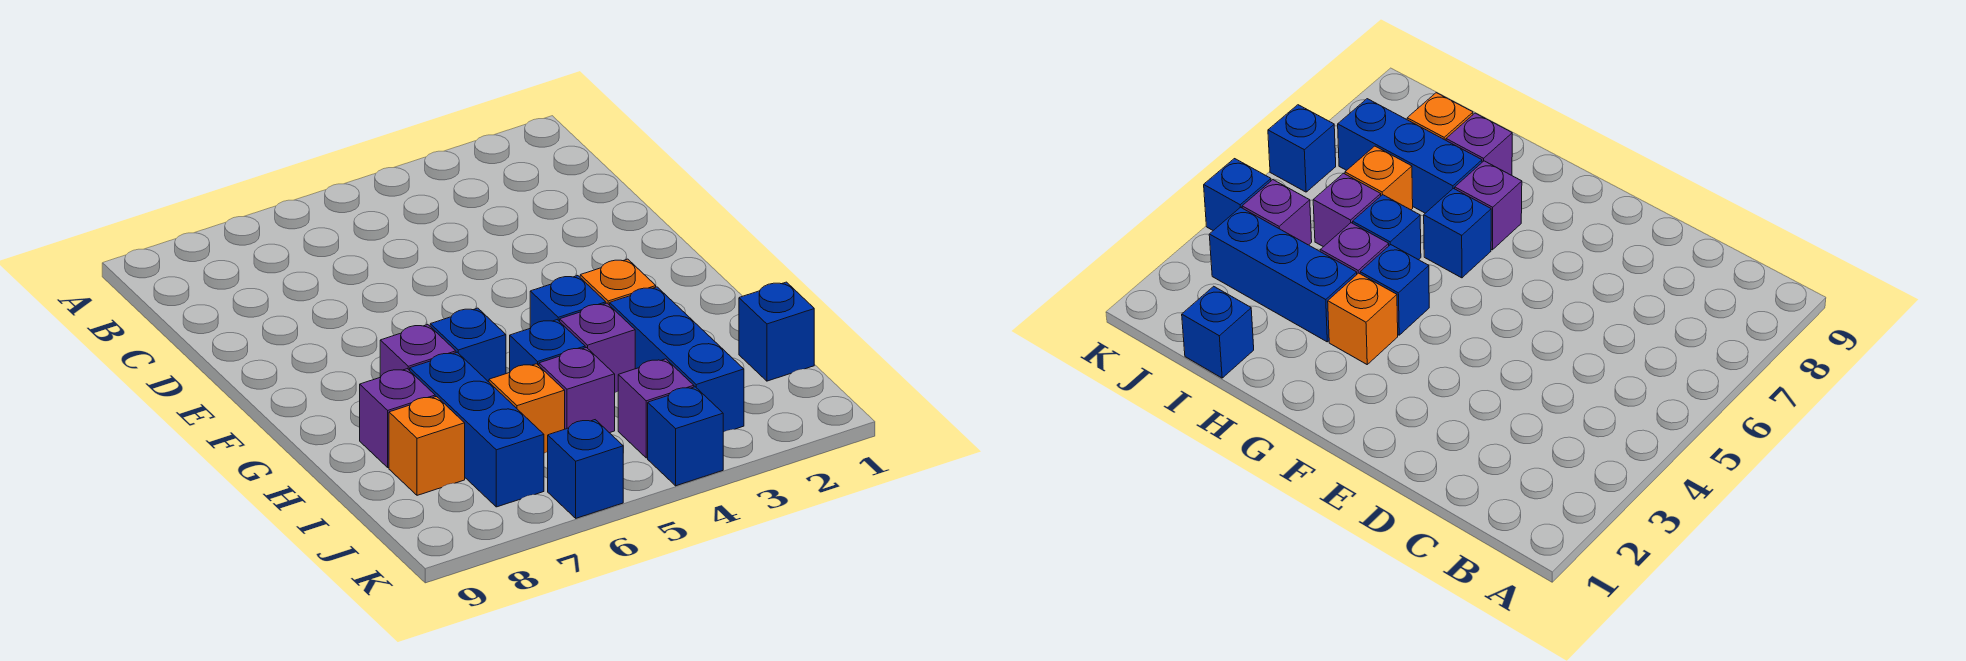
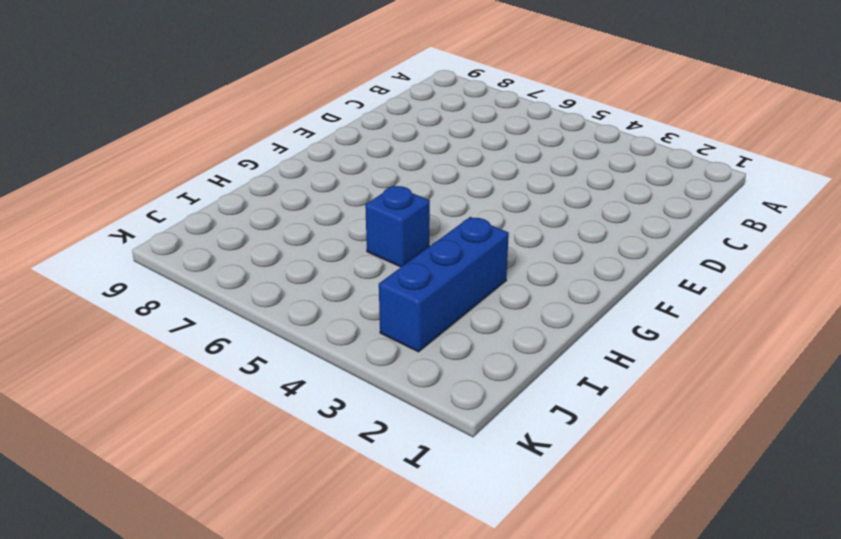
none -> orange brick G3 level 1
none -> blue brick G4 level 1
none -> blue brick G6 level 1

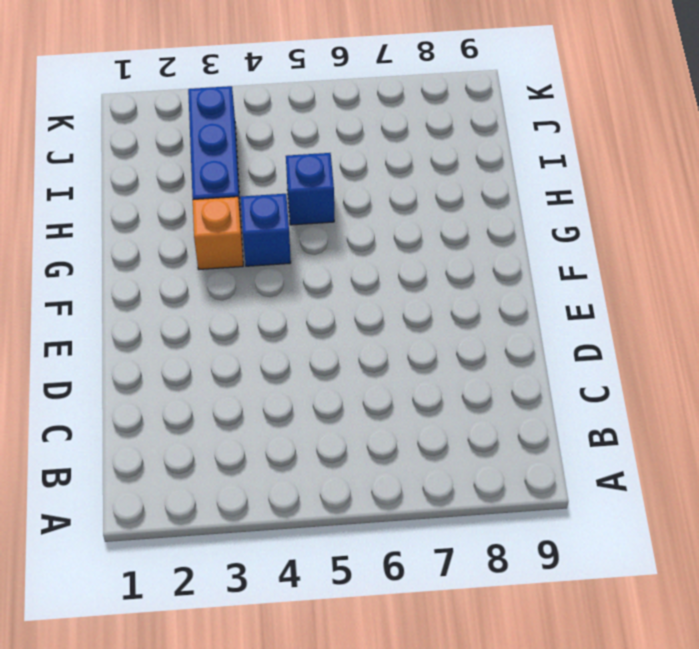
none -> blue brick G6 level 1
none -> purple brick G7 level 1
none -> purple brick H4 level 1

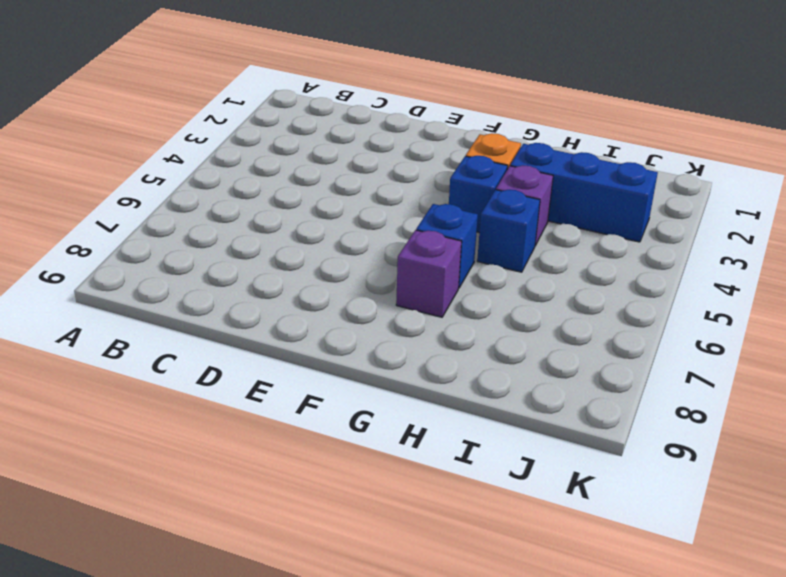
none -> blue brick H7:J7 level 1
none -> purple brick H8 level 1
none -> blue brick I1 level 1

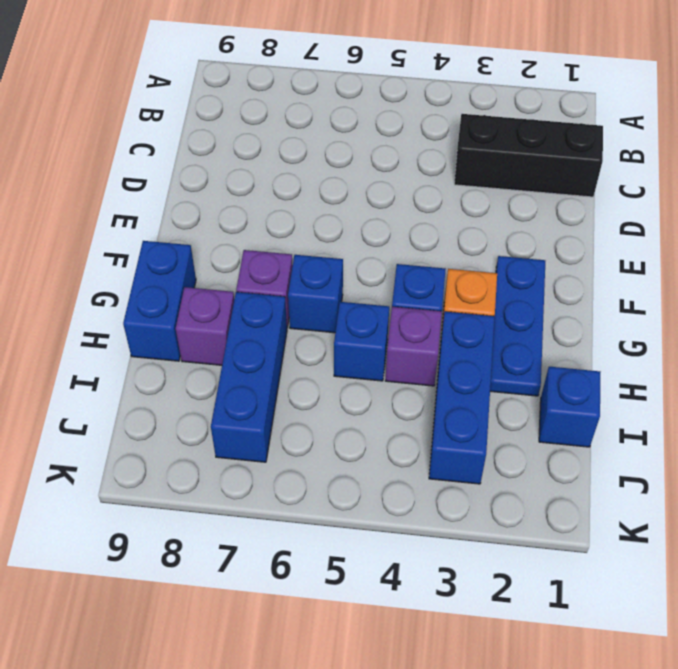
black brick C1:C3 level 1 -> none
blue plate F2:H2 level 1 -> none
blue brick G9:H9 level 1 -> none
none -> purple brick I5 level 1
none -> orange brick I6 level 1
none -> orange brick I8 level 1

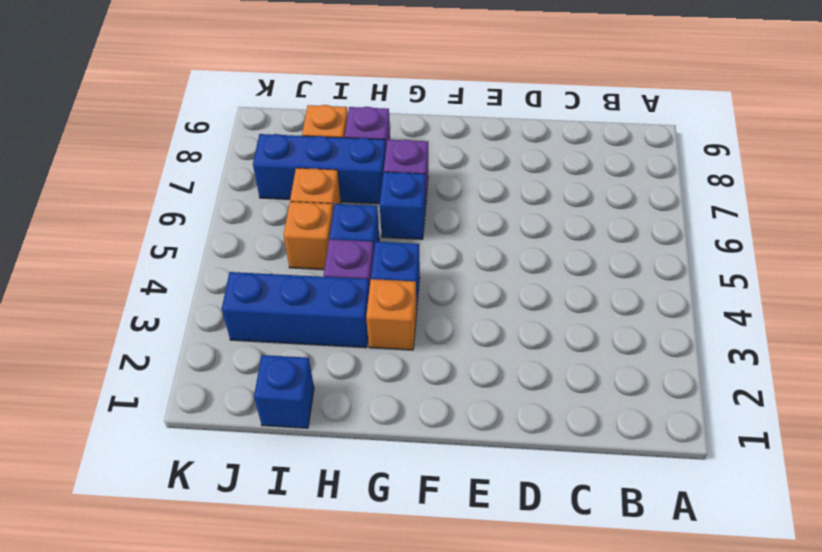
orange brick I5 level 1 -> purple brick I5 level 1
none -> purple brick J4 level 1
none -> blue brick K4 level 1
none -> blue brick K6 level 1

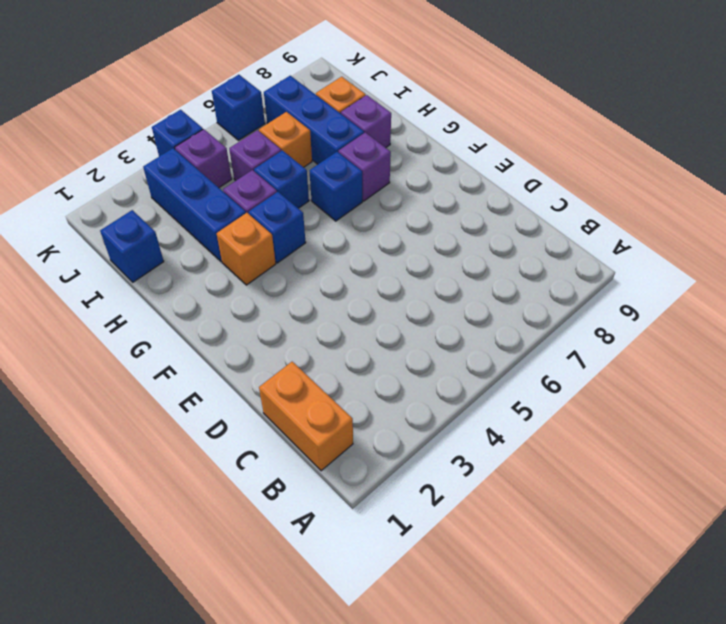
orange brick B1:C1 level 1 -> none

